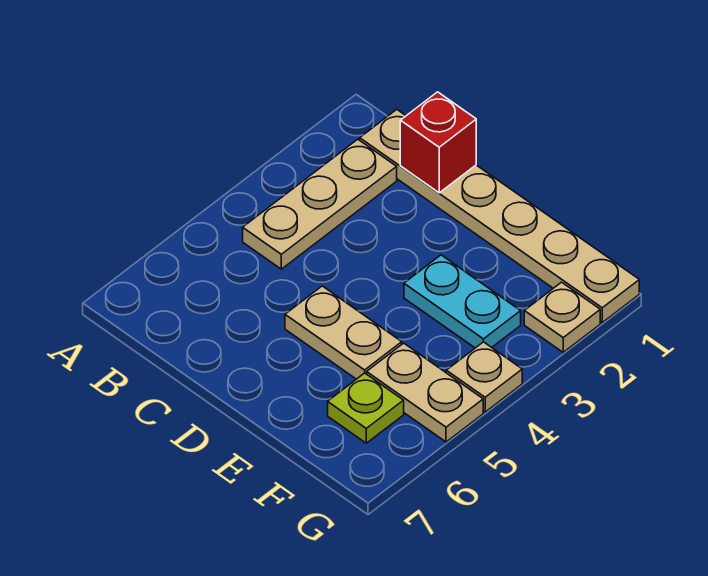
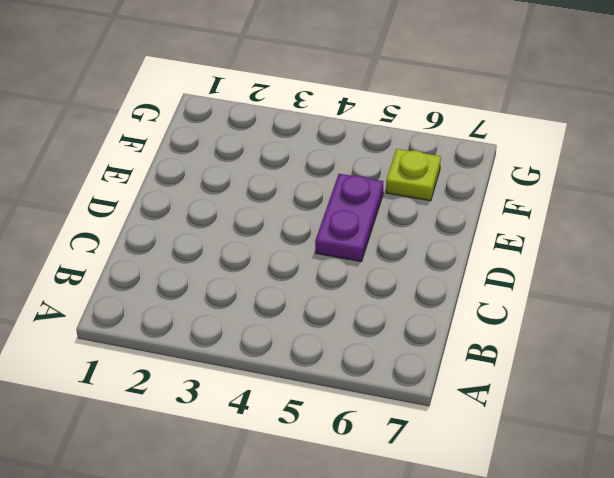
purple plate D5:E5 level 1 -> tan plate D5:E5 level 1
none -> tan plate B1:G1 level 1
none -> tan plate B2:B4 level 1

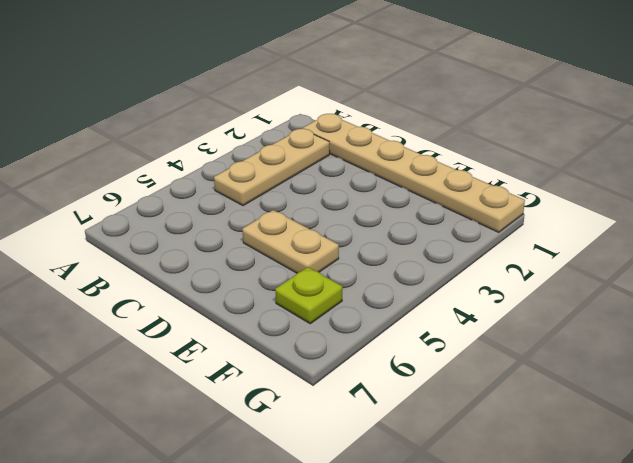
none -> cyan plate E3:F3 level 1
none -> tan plate F5:G5 level 1

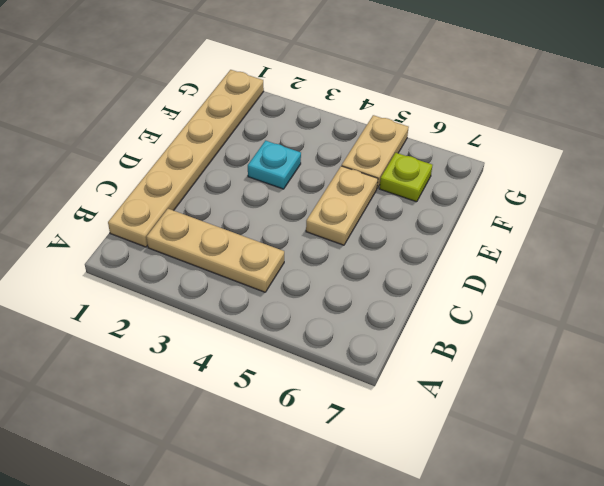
cyan plate E3 level 1 -> cyan plate E3:F3 level 1
none -> tan plate G2 level 1
none -> tan plate G4 level 1

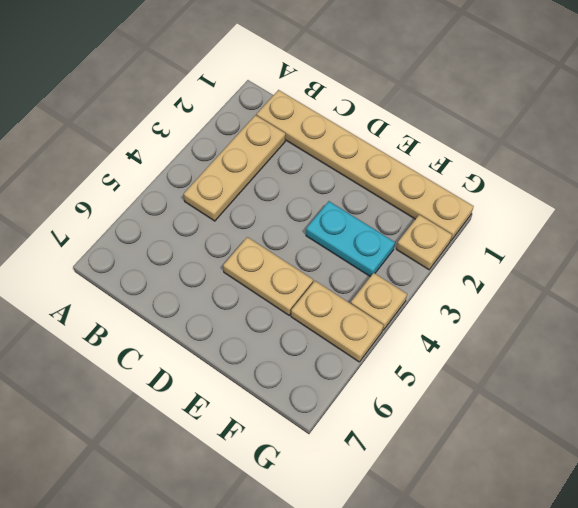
none -> lime plate F6 level 1
none -> red brick C1 level 2

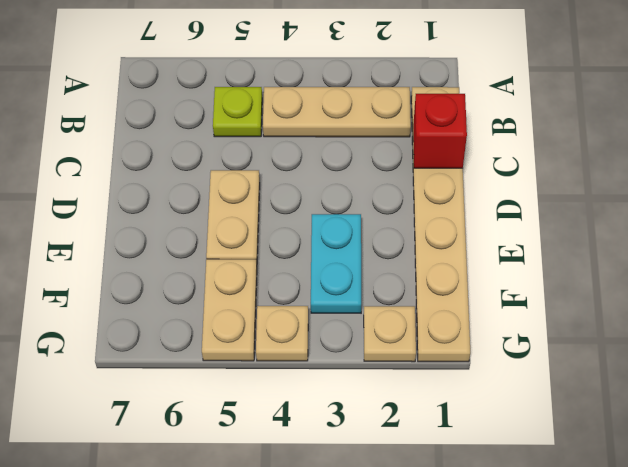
lime plate B5 level 1 -> lime plate F6 level 1

